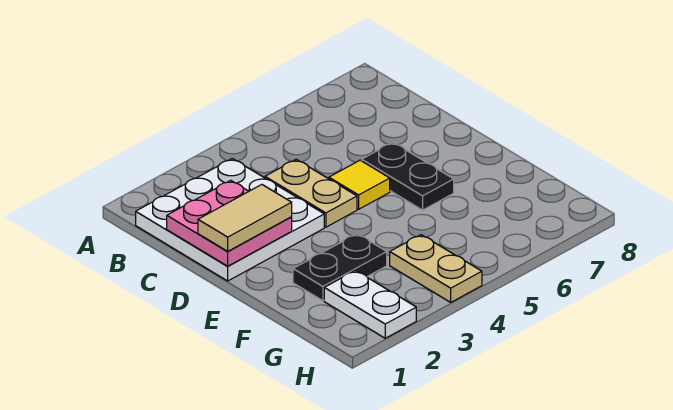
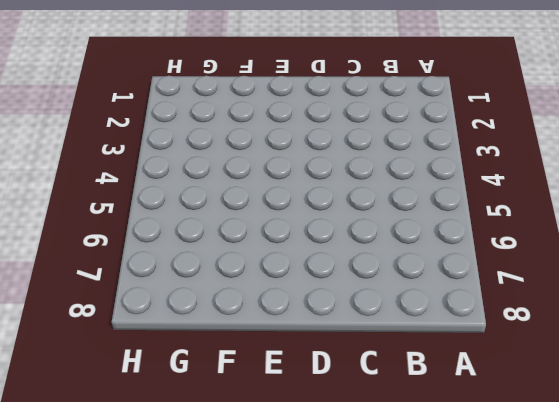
none -> white plate B1:D3 level 1
none -> tan plate C4:D4 level 1

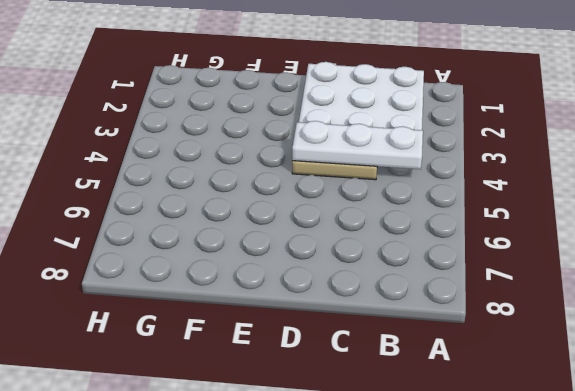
white plate B4:D4 level 2 -> none
none -> yellow tile D5 level 1
none -> black plate D6:E6 level 1

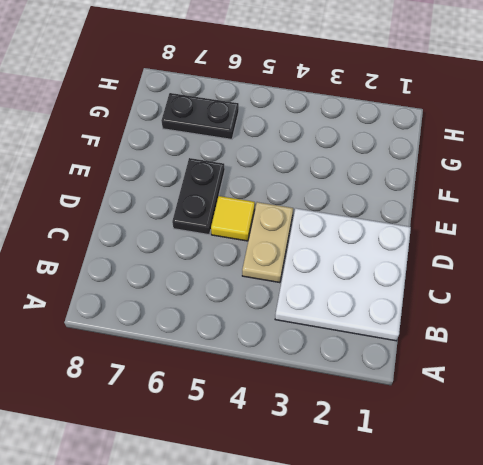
black plate G6:G7 level 1 -> black plate F2:F3 level 1
none -> white plate G2:H2 level 1
none -> tan plate G4:H4 level 1

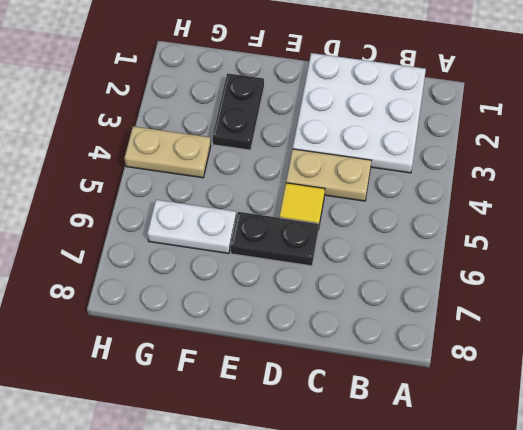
white plate F6:G6 level 1 -> white plate G2:H2 level 1
none -> pink plate C1:D2 level 2
none -> tan tile D1:D2 level 3

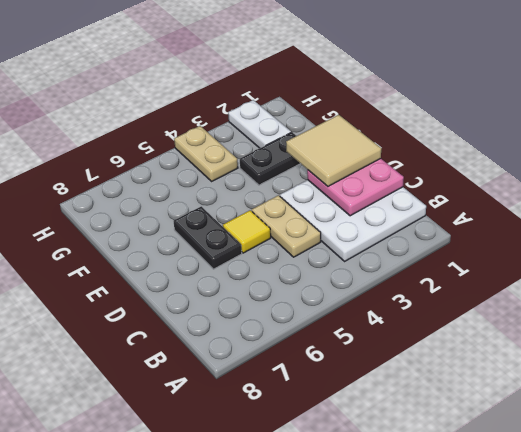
tan tile D1:E2 level 3 -> tan tile D1:D2 level 3

